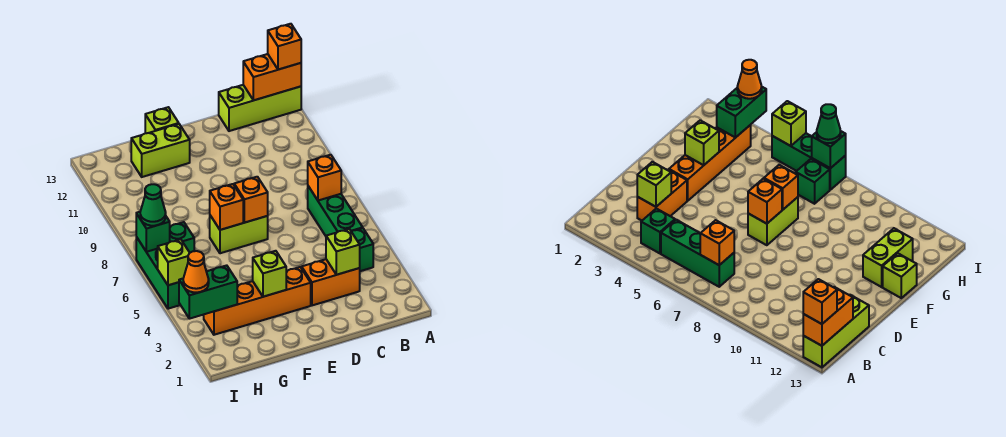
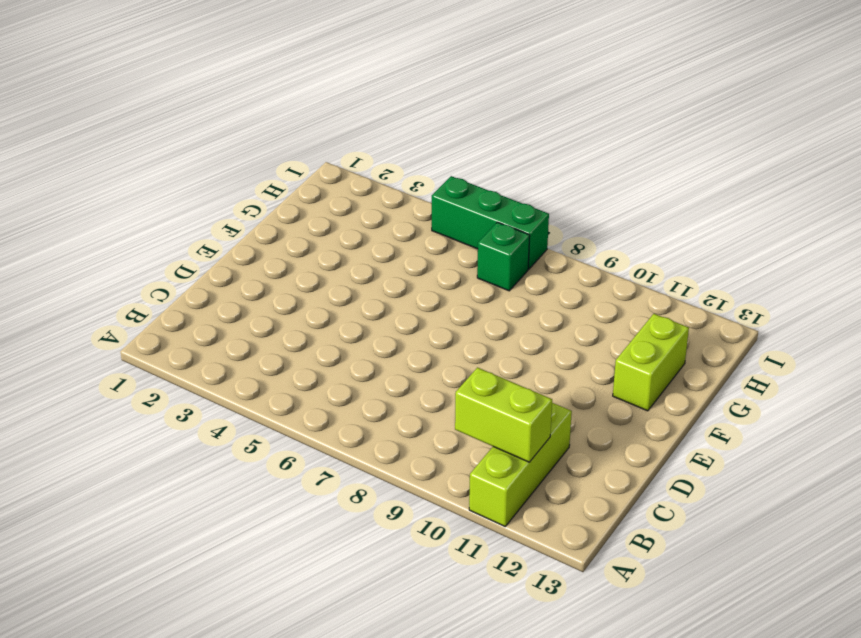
lime brick A11:C11 level 1 -> lime brick A13:C13 level 1
lime brick B10:B11 level 2 -> lime brick E7:F7 level 1
none -> green brick B4 level 1
none -> green brick B5:B7 level 1
none -> orange brick C3:D3 level 1

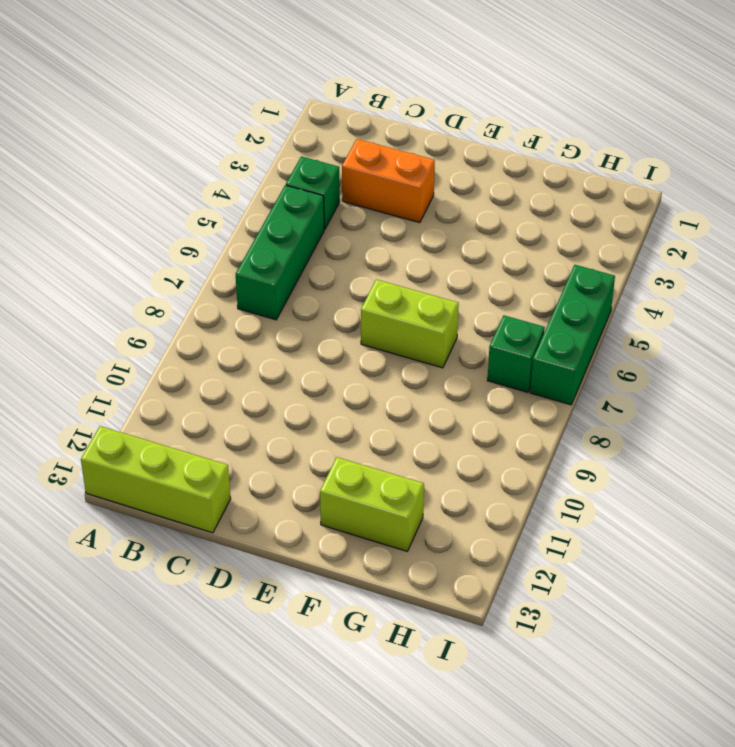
none -> orange brick E3:H3 level 1
none -> lime brick F13 level 1
none -> orange brick A13:B13 level 2

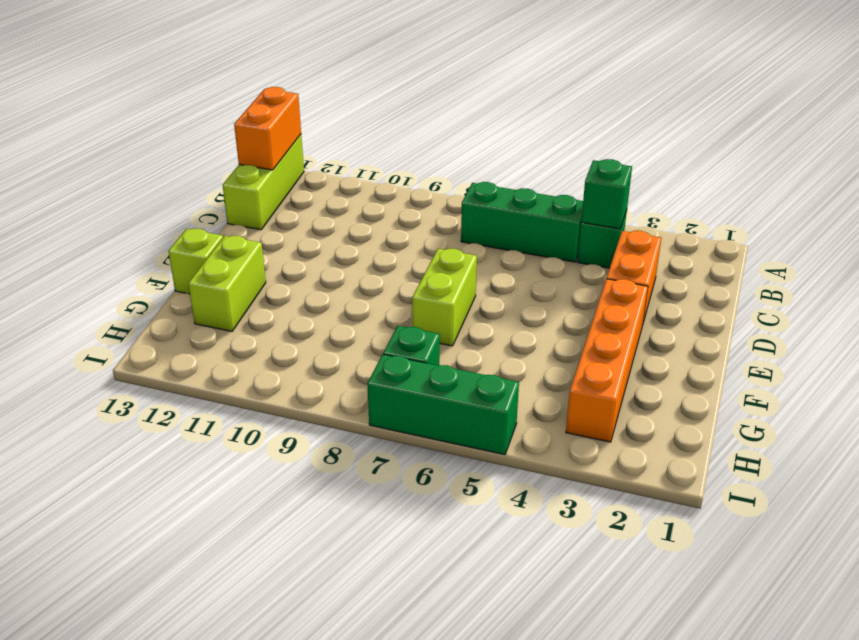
green brick B4 level 2 -> green brick I7 level 2
none -> orange brick B7 level 2
none -> lime brick C3 level 2
none -> orange brick E7 level 2

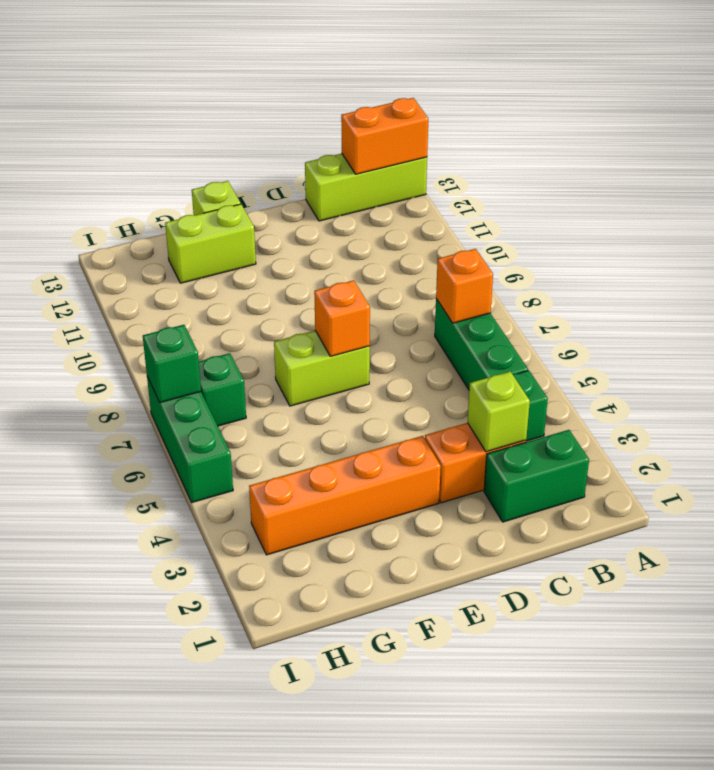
green brick B2:C2 level 1 -> green brick H3:I3 level 2
none -> lime brick F3 level 2
none -> orange brick F7 level 2
none -> lime brick I5 level 2

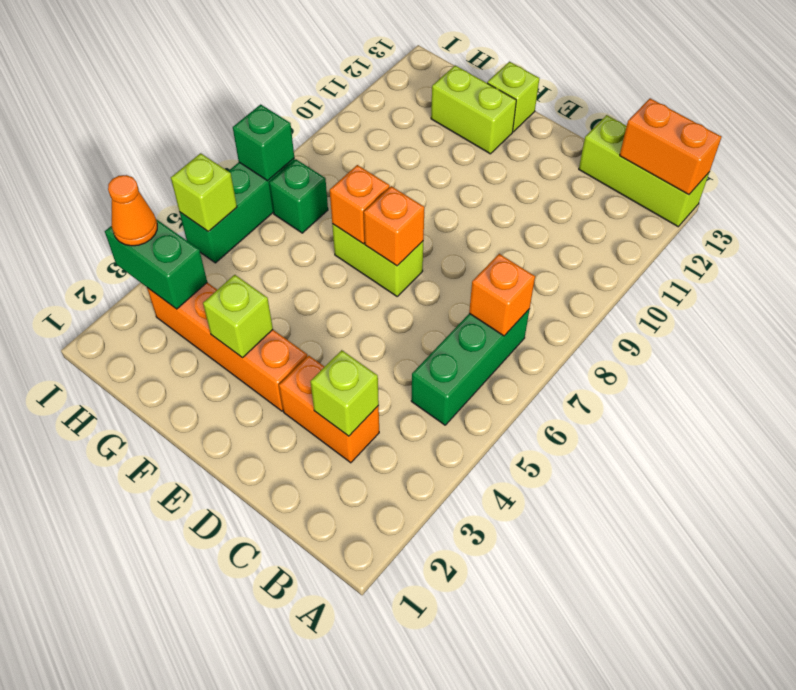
none -> green brick B4 level 1
none -> orange brick A13 level 3
none -> green cone I7 level 3

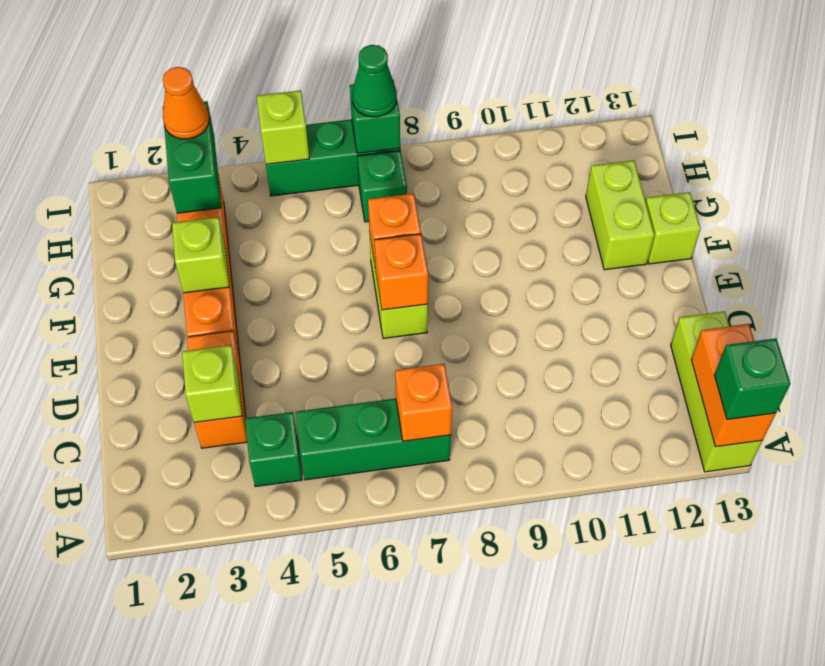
green brick A13 level 3 -> orange brick A13 level 3

